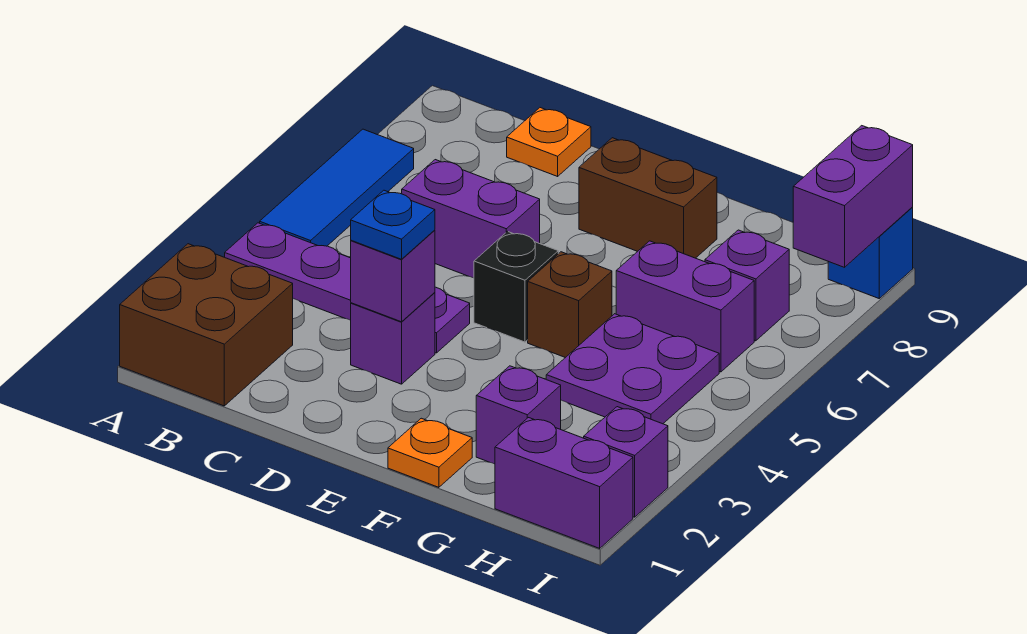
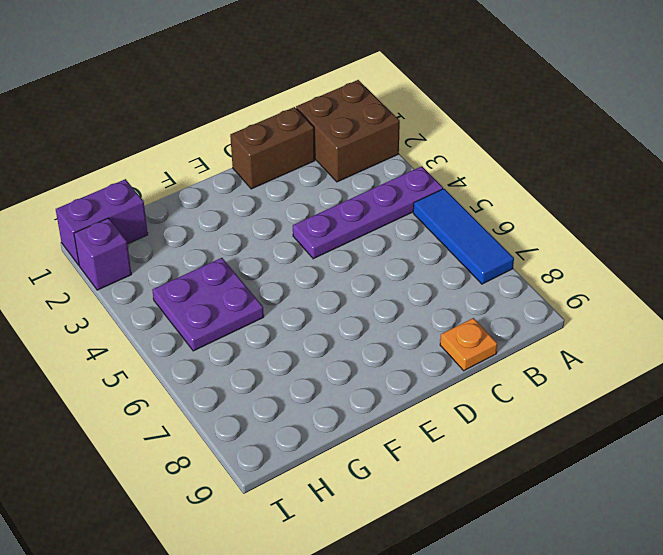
brown brick C1:D1 level 1 -> brown brick E8:F8 level 1
none -> purple brick C6:D6 level 1
none -> purple brick D3 level 1
none -> black brick E5 level 1

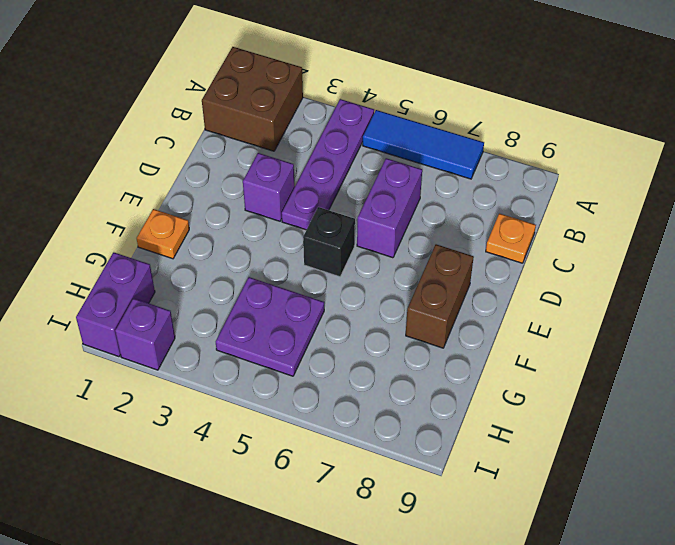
none -> brown brick F5 level 1
none -> purple brick G2 level 1
none -> purple brick G6:H6 level 1

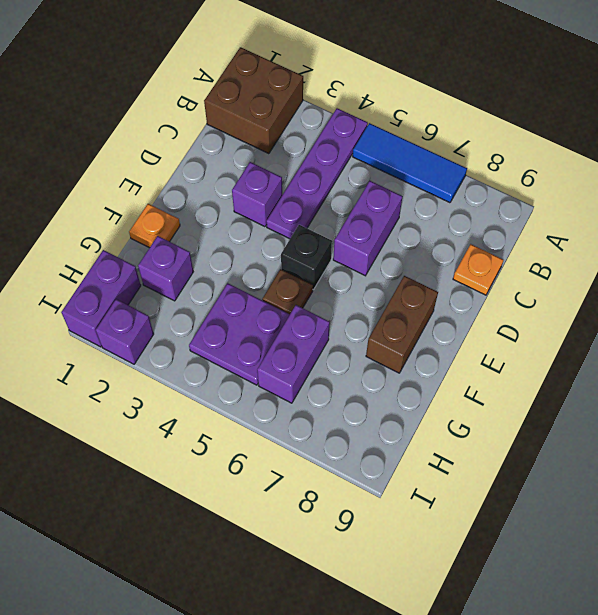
brown plate F5 level 1 -> brown brick F5 level 1
none -> purple brick H7 level 1
none -> blue brick I9 level 1
none -> purple brick D3 level 2

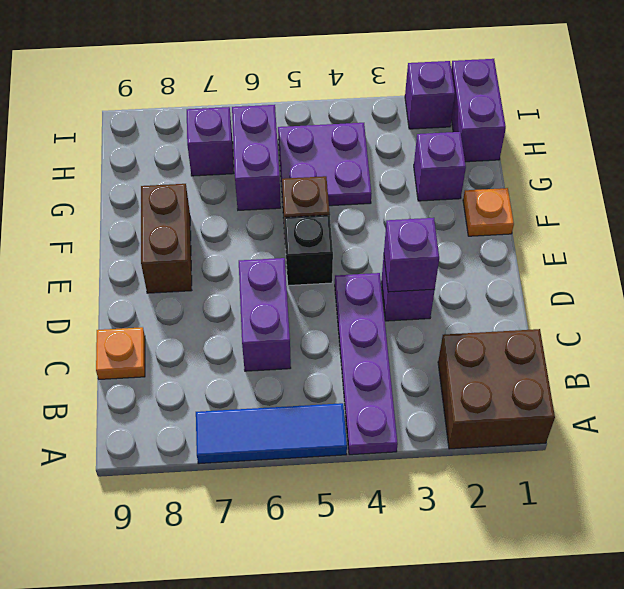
none -> blue brick I9 level 1
none -> purple brick I8:I9 level 2
none -> blue plate D3 level 3

